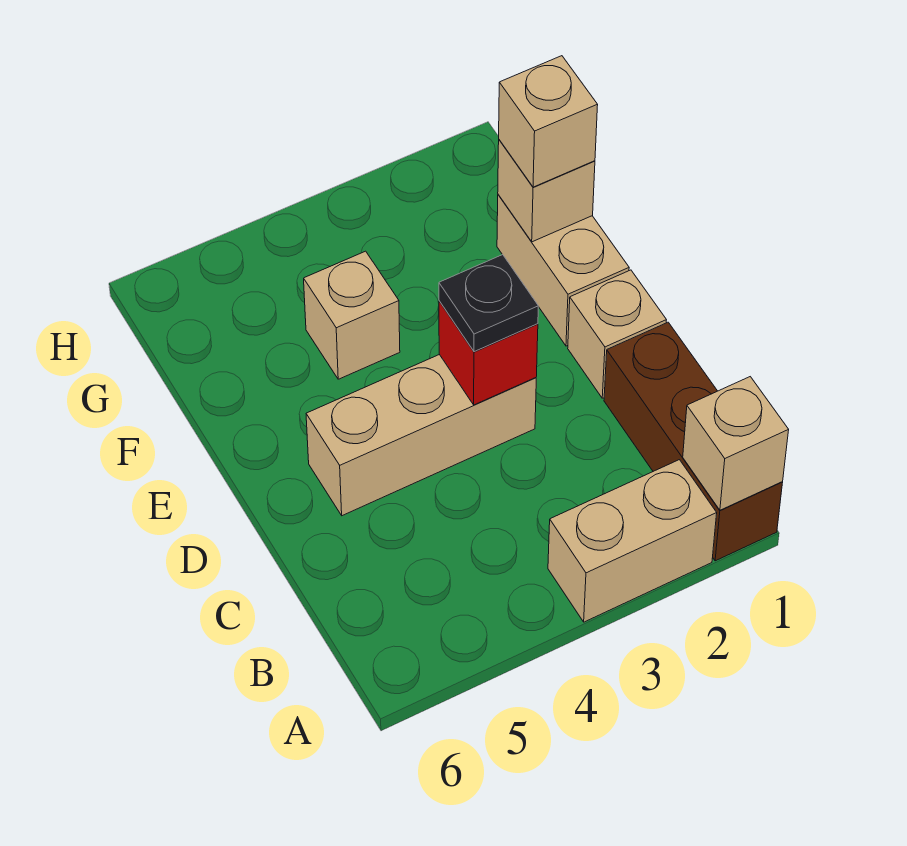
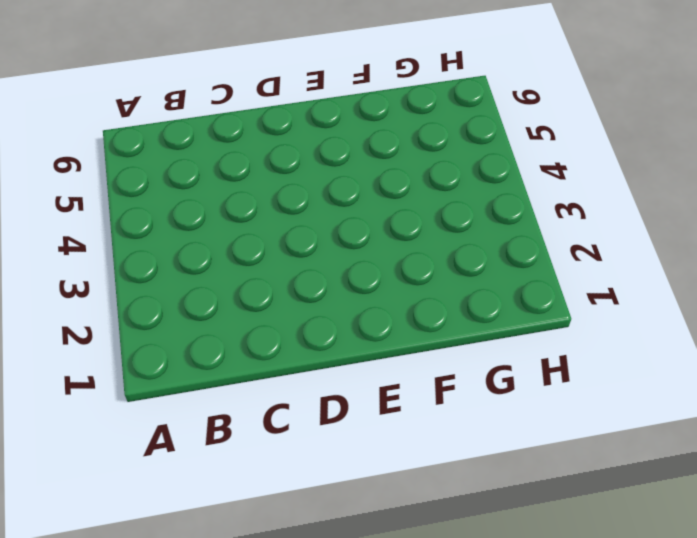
none -> brown brick A1:C1 level 1
none -> tan brick A2:A3 level 1

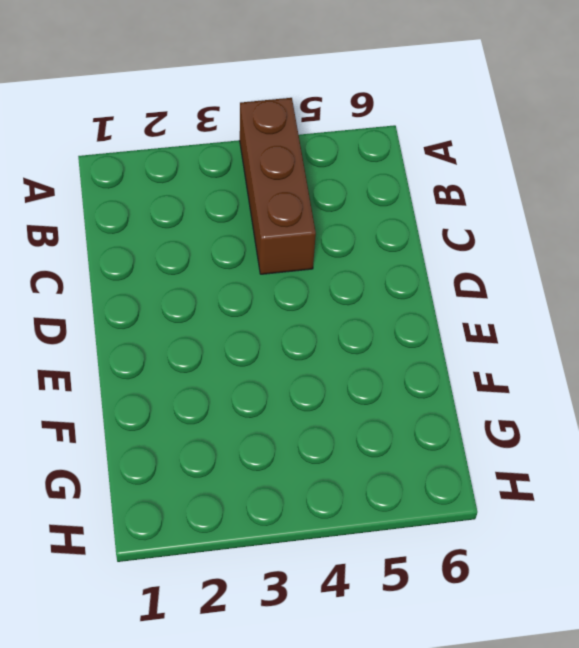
brown brick A4:C4 level 1 -> brown brick A1:C1 level 1
none -> tan brick A2:A3 level 1
none -> tan brick D1 level 1

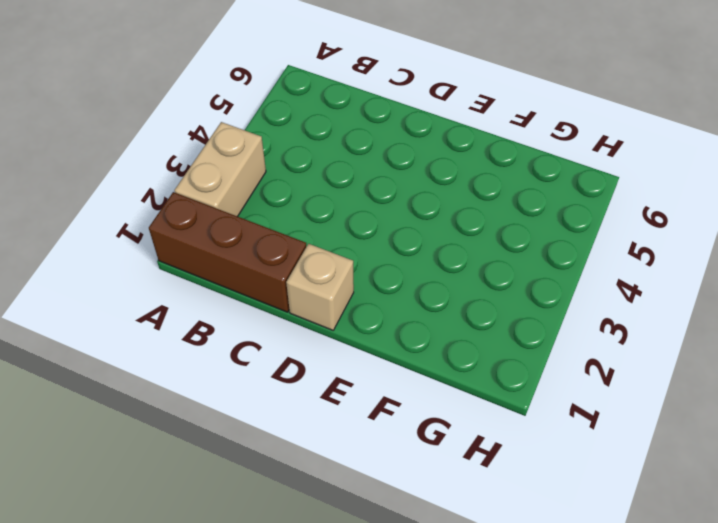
none -> tan brick D3:D5 level 1
none -> tan brick E1:F1 level 1

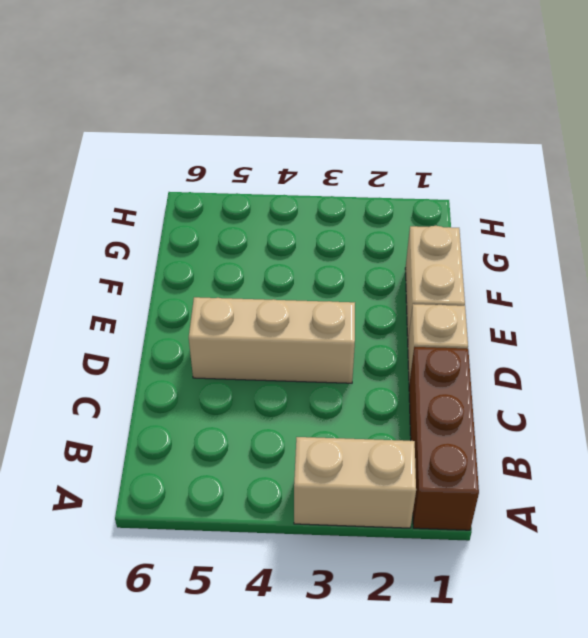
none -> tan brick F4 level 1
none -> tan brick A1 level 2

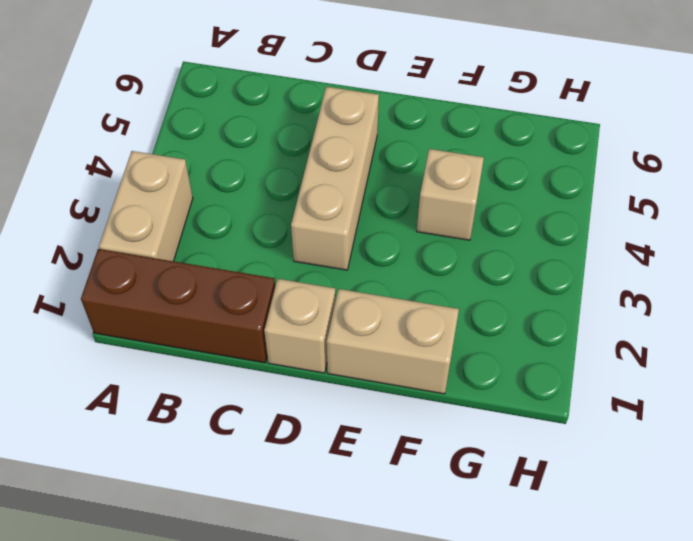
none -> tan brick A1 level 2
none -> red brick D3 level 2

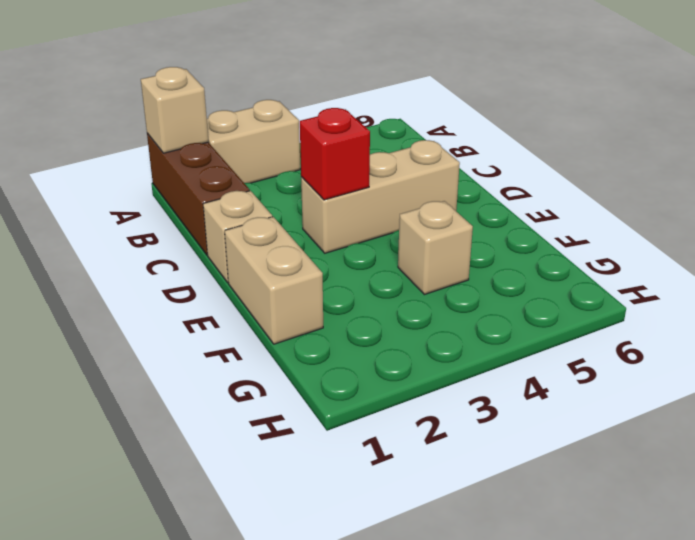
none -> tan brick F1 level 2
none -> black plate D3 level 3

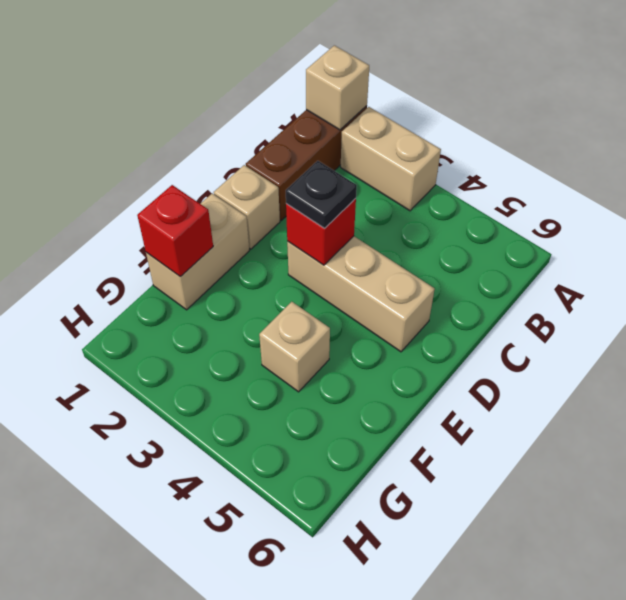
red brick F1 level 2 -> tan brick F1 level 2
none -> tan brick F1 level 3

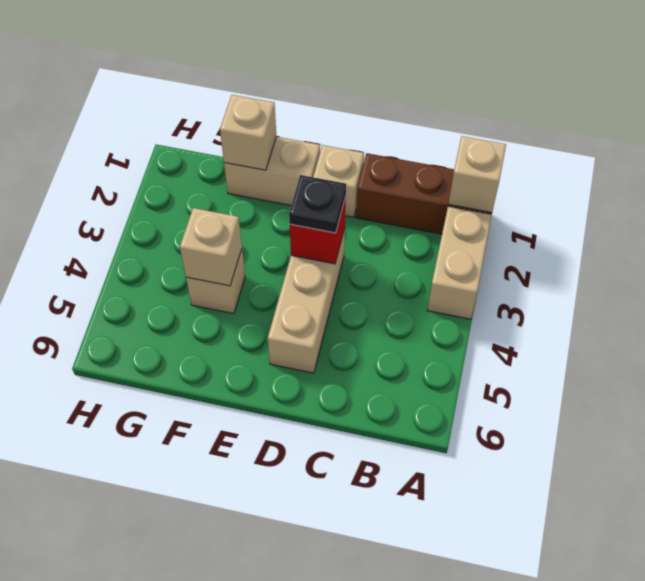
tan brick F4 level 2 -> tan brick F1 level 3

